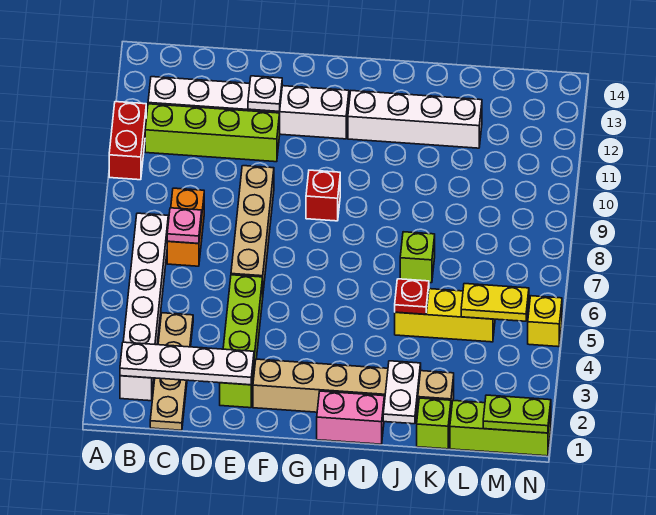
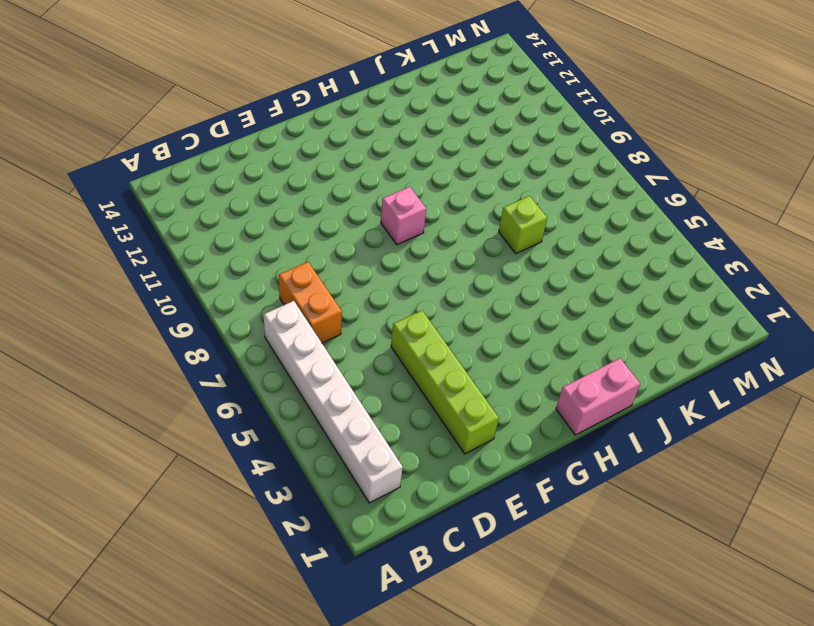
pink brick G9 level 1 -> red brick G9 level 1
none -> red brick A10:A11 level 1
none -> lime brick B11:E11 level 1
none -> white brick B12:G12 level 1

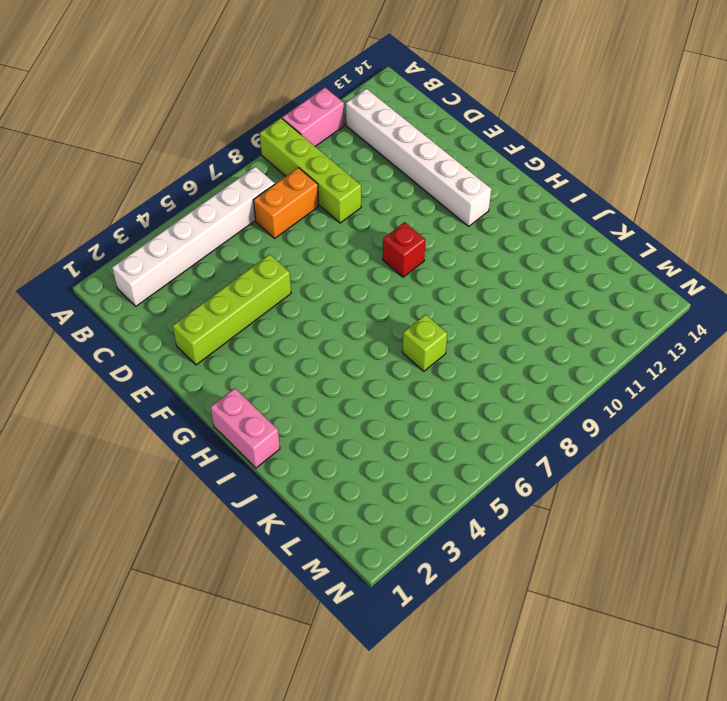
lime brick A9:D9 level 1 -> lime brick B11:E11 level 1
pink brick A10:A11 level 1 -> red brick A10:A11 level 1
none -> tan plate C1:C4 level 1
none -> tan brick E6:E9 level 1
none -> tan brick F2:K2 level 1

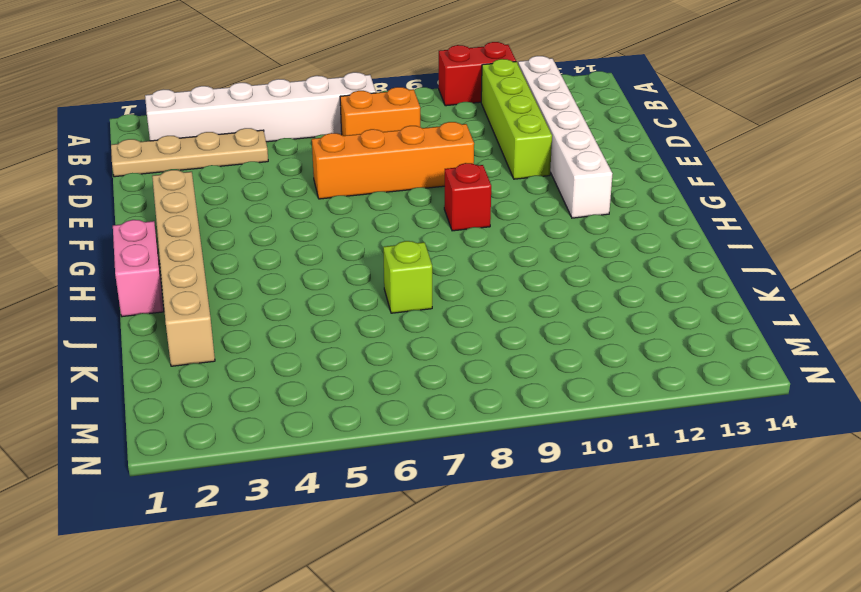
orange brick E6:E9 level 1 -> tan brick E6:E9 level 1
none -> lime brick E2:E5 level 1
none -> white brick H12:K12 level 1
none -> yellow brick J5:L5 level 1

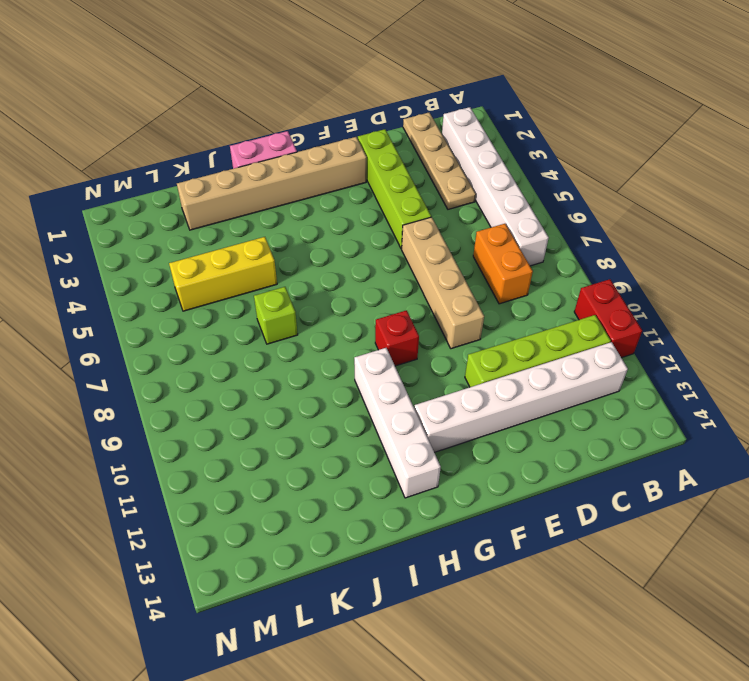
white brick H10:H13 level 1 -> white brick H12:K12 level 1
none -> lime brick K1 level 1
none -> lime brick L1:N1 level 1
none -> yellow brick N5 level 1

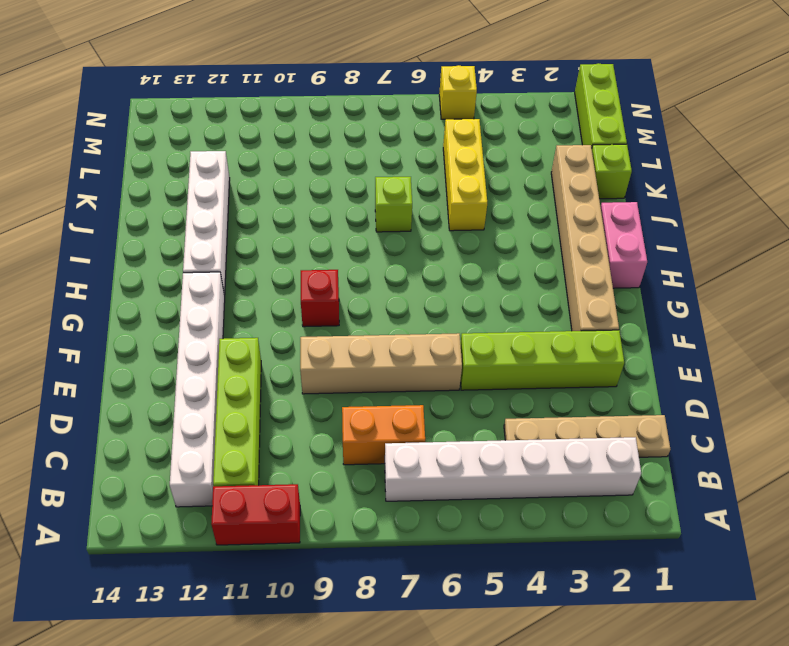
none -> white plate B2:E2 level 2
none -> pink plate C7 level 2
none -> white plate E12 level 2

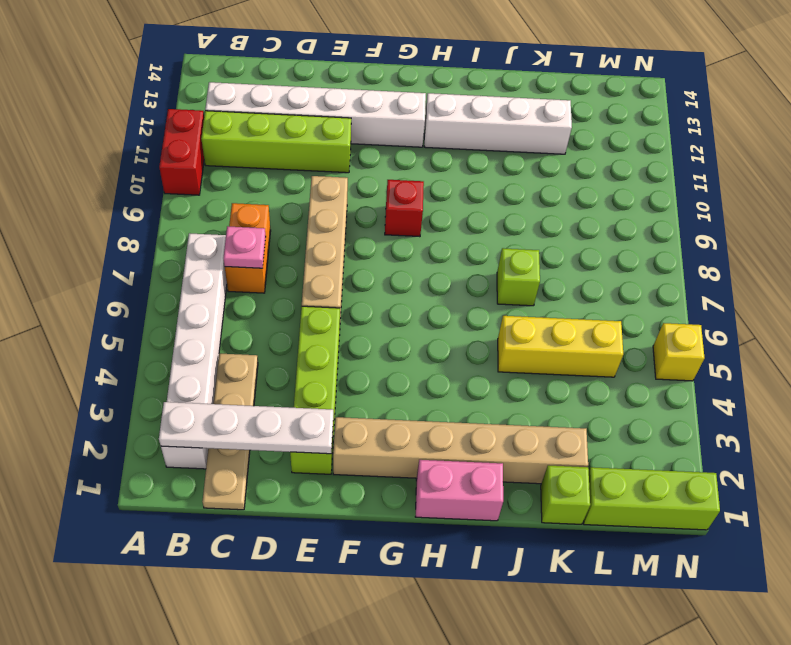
none -> white plate E12 level 2
none -> white plate J1:J2 level 2
none -> red plate J5 level 2

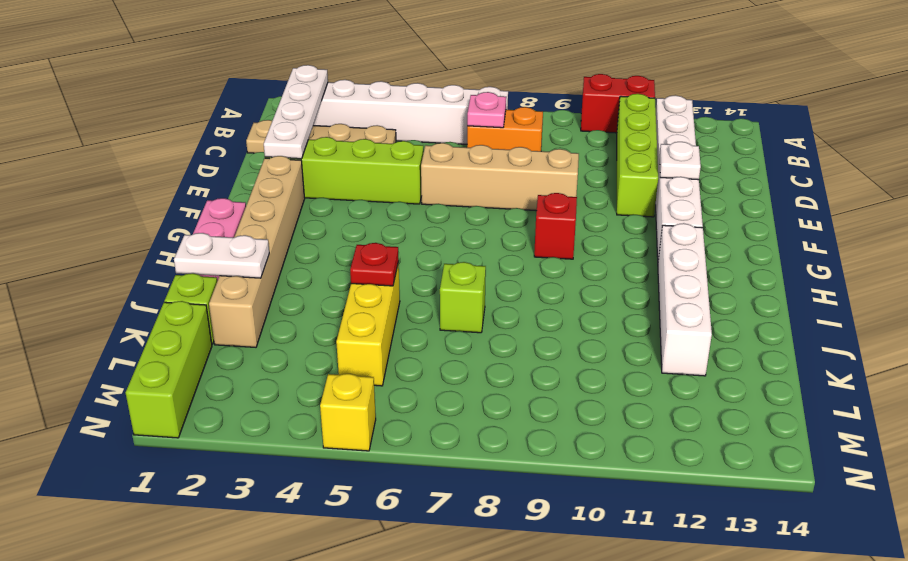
none -> yellow plate L5:M5 level 2
none -> lime plate M1:N1 level 2

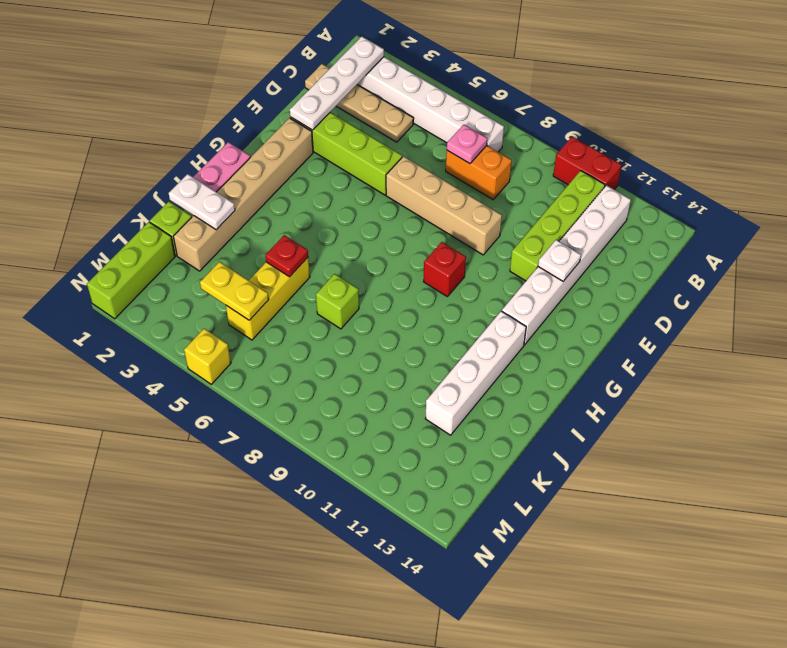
yellow plate L4:L5 level 2 -> yellow plate L5:M5 level 2
none -> lime plate M1:N1 level 2

